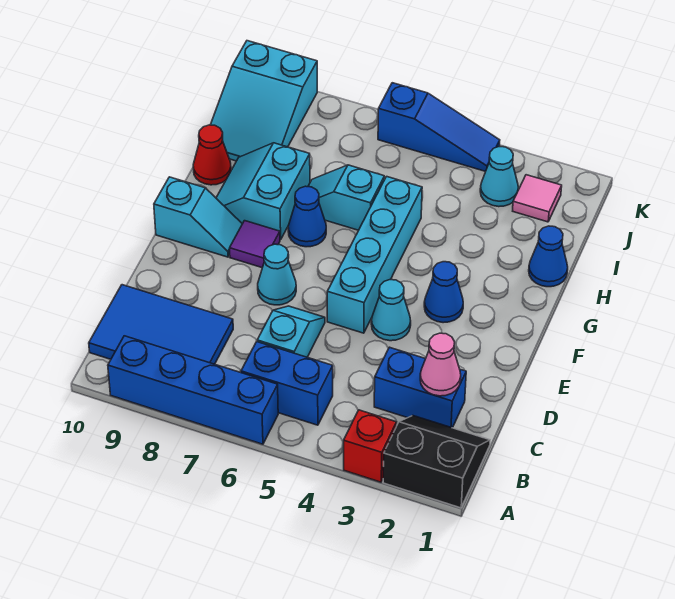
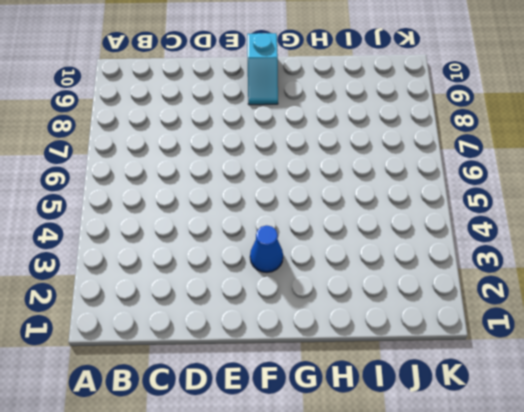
none -> black slope A1:B2 level 1 top A
none -> red brick A3 level 1
none -> blue brick A6:A9 level 1

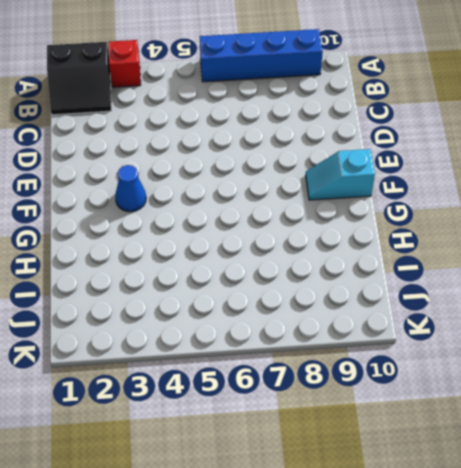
none -> blue brick B5:B6 level 1
none -> blue tile B8:C10 level 1
none -> blue brick C2:C3 level 1

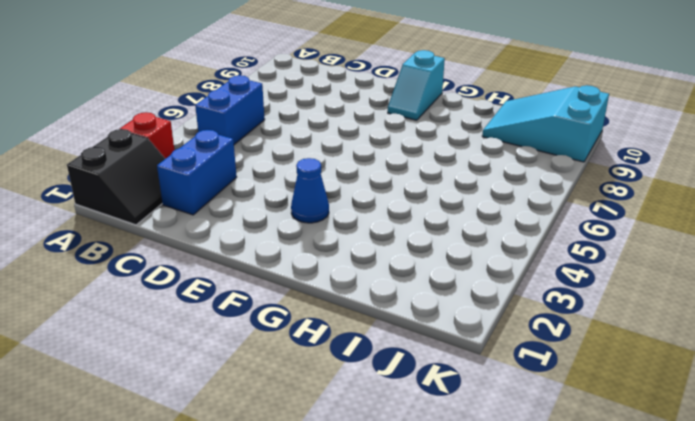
none -> blue brick A6:A9 level 1
none -> blue tile B8:C10 level 1
none -> cyan slope C6:D6 level 1 top C

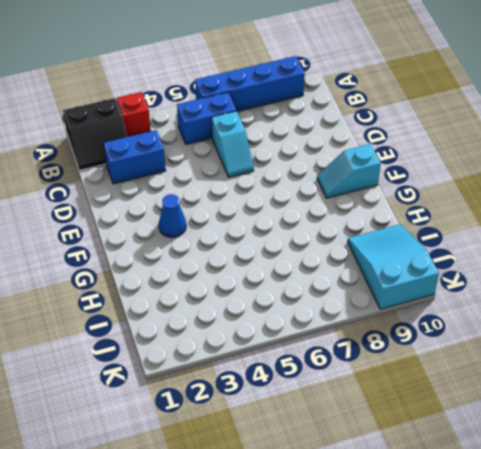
none -> blue tile B8:C10 level 1
none -> cyan cone E4 level 1
none -> cyan brick E5:H5 level 1

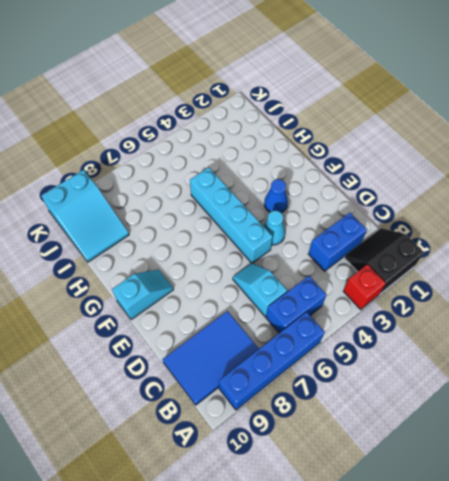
none -> cyan cone E7 level 1
none -> purple tile F8 level 1
none -> blue cone G7 level 1

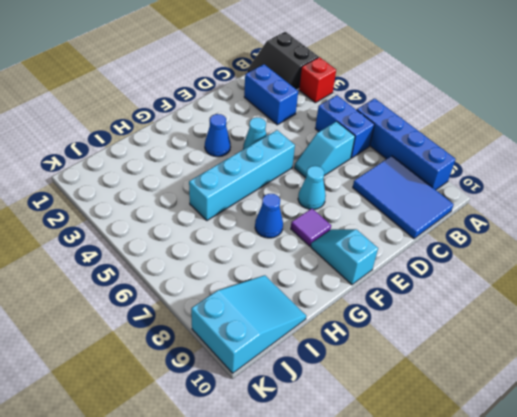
none -> cyan slope G8:H9 level 1 top 8
none -> blue cone H1 level 1
none -> cyan slope H6:H7 level 1 top 6

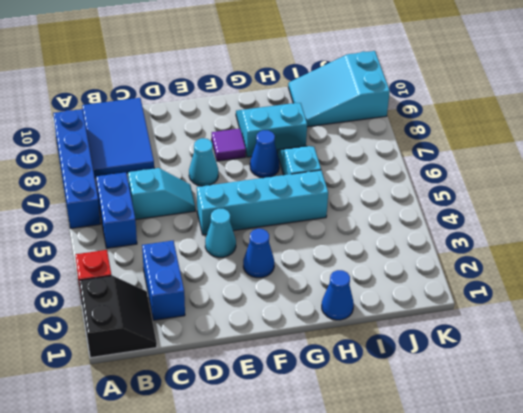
none -> cyan slope F9:F10 level 1 top 10
none -> red cone H10 level 1
none -> pink tile J2 level 1

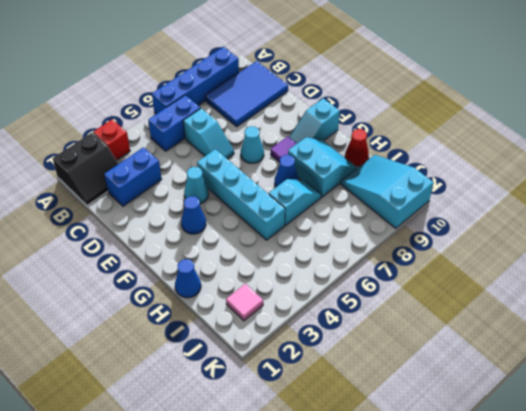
none -> cyan cone J3 level 1
none -> blue slope K4:K6 level 1 top 6
none -> pink cone C2 level 2

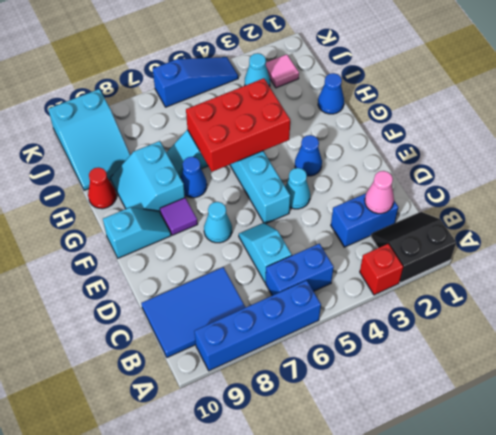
red brick G4:H6 level 2 -> none

